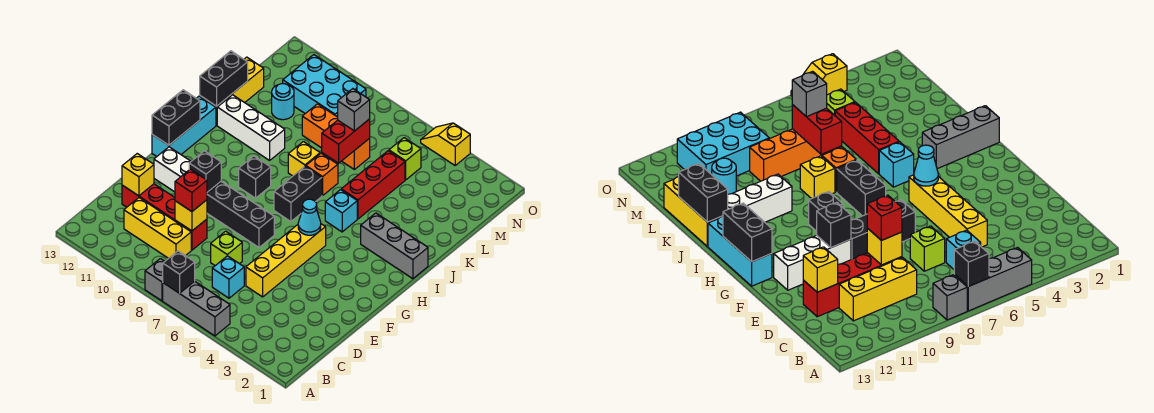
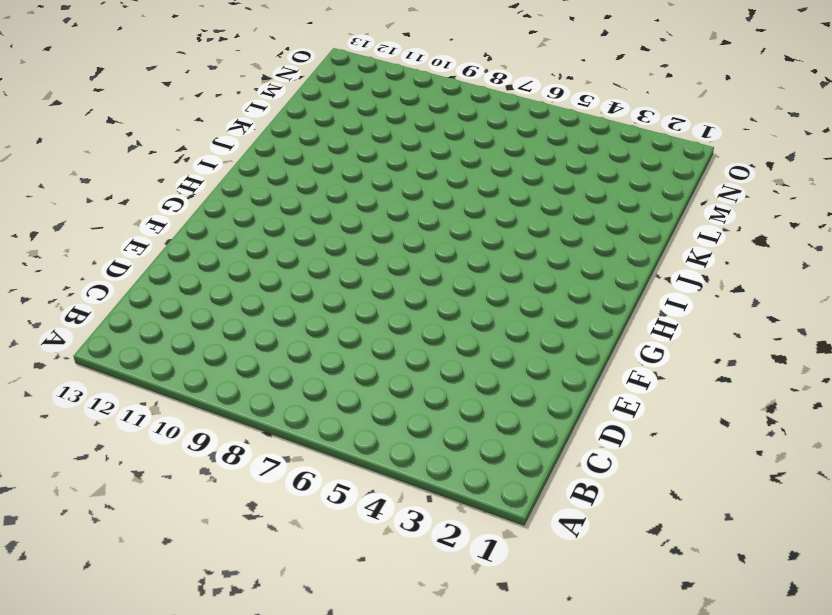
none -> grey brick A5:A7 level 1
none -> grey brick A8 level 1
none -> cyan brick C6 level 1
none -> yellow brick C9:C11 level 1

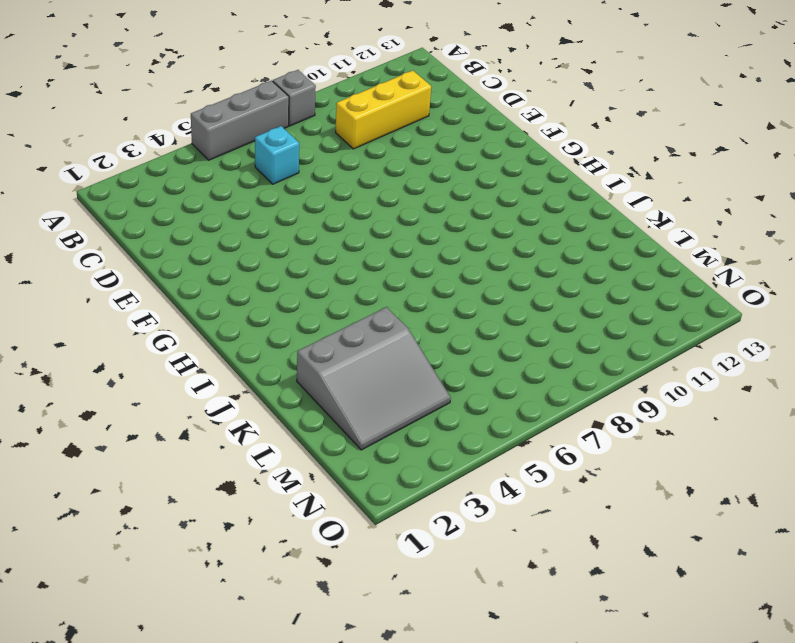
grey slope K2:M4 level 1 top K -> none
none -> yellow brick D5:G5 level 1
none -> lime brick D7 level 1
none -> red brick D9:D12 level 1
none -> black brick F7:F9 level 1

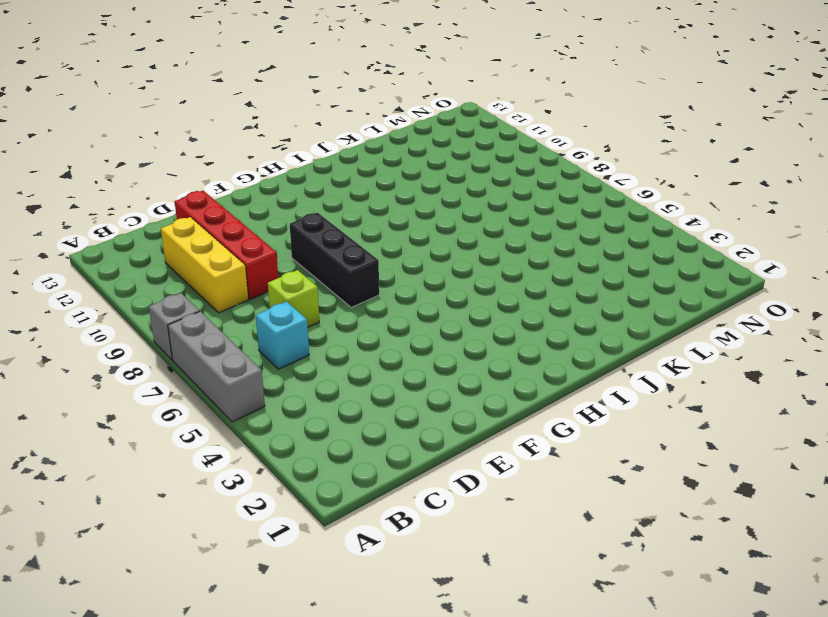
none -> yellow brick D5:G5 level 1
none -> white brick F10:F12 level 1
none -> cyan brick G13:I13 level 1
none -> black brick H7:I7 level 1

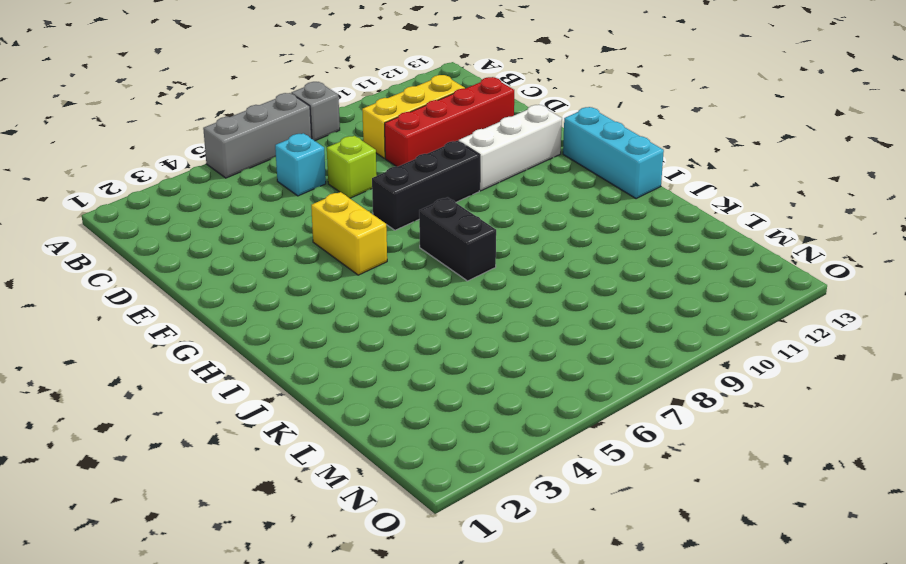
yellow brick F5:G5 level 1 -> yellow brick D5:G5 level 1
none -> black brick H9 level 1
none -> grey brick I1:I3 level 1
none -> cyan brick I5 level 1
none -> red brick J5:L5 level 1

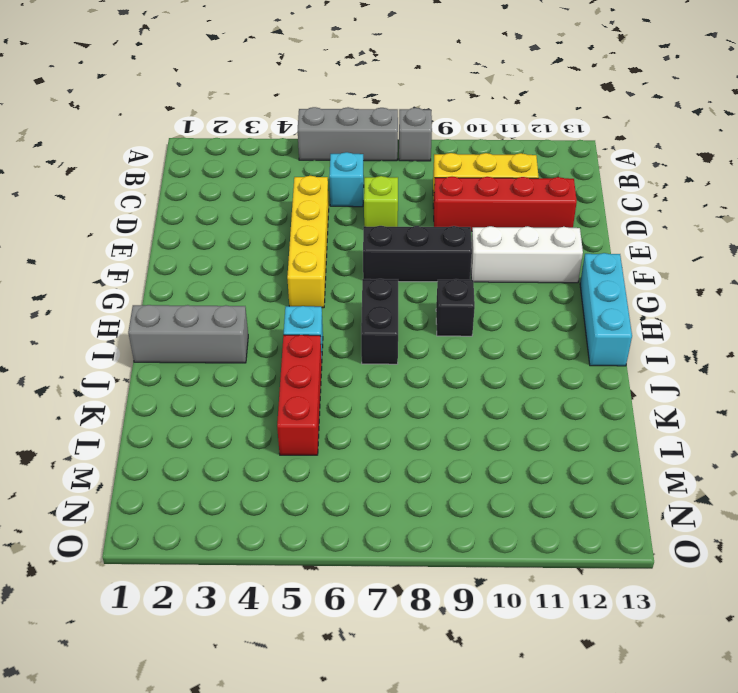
none -> orange brick J7 level 1
none -> yellow brick J8 level 1
none -> white brick J10:J12 level 1
none -> yellow brick J13:L13 level 1

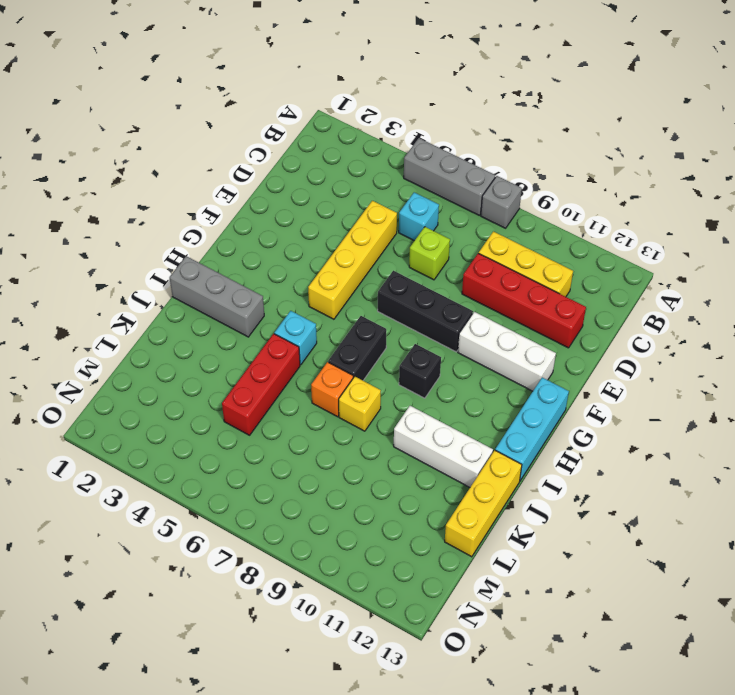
none -> orange brick L7:L9 level 1
none -> cyan round brick L11 level 1
none -> lime brick M5 level 1
none -> cyan brick M9:N11 level 1

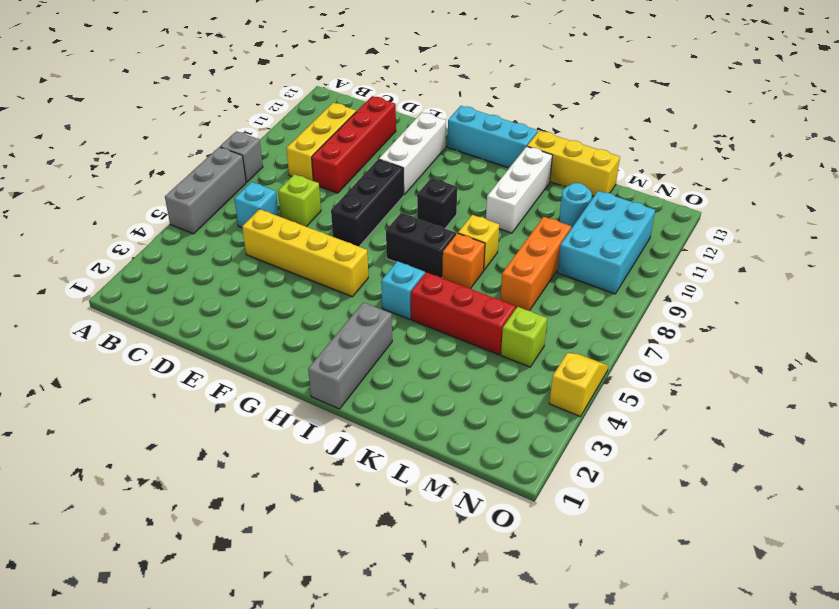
none -> black brick A7 level 2
none -> yellow brick D9 level 2
none -> yellow brick D12 level 2
none -> black brick F10 level 2

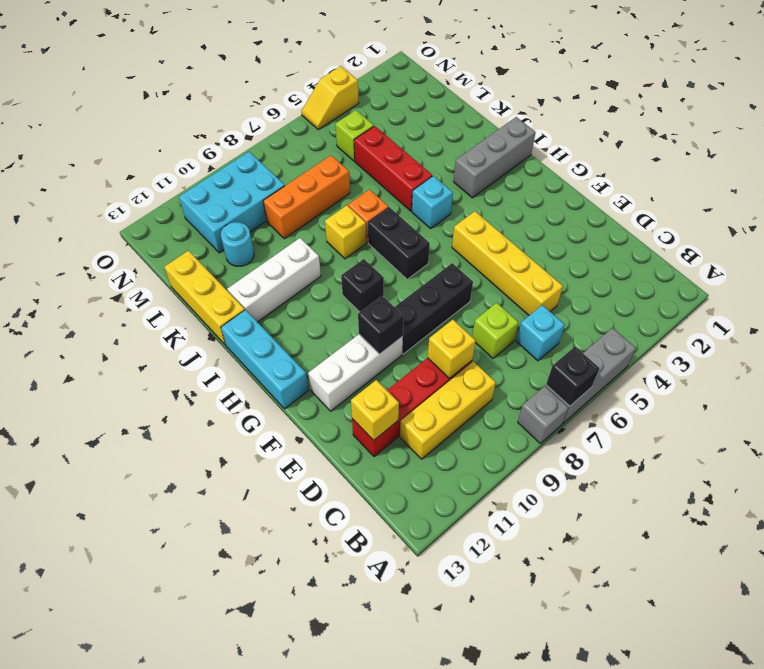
none -> cyan cone G5 level 2
none -> black brick G13:H13 level 2
none -> black brick J13:K13 level 2
none -> red brick K7:L7 level 2

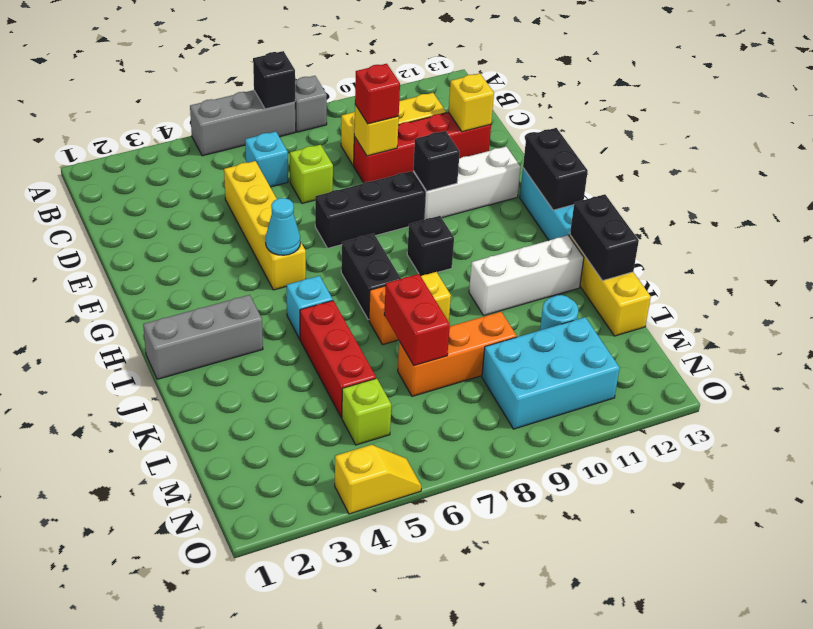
none -> grey brick L7 level 3

